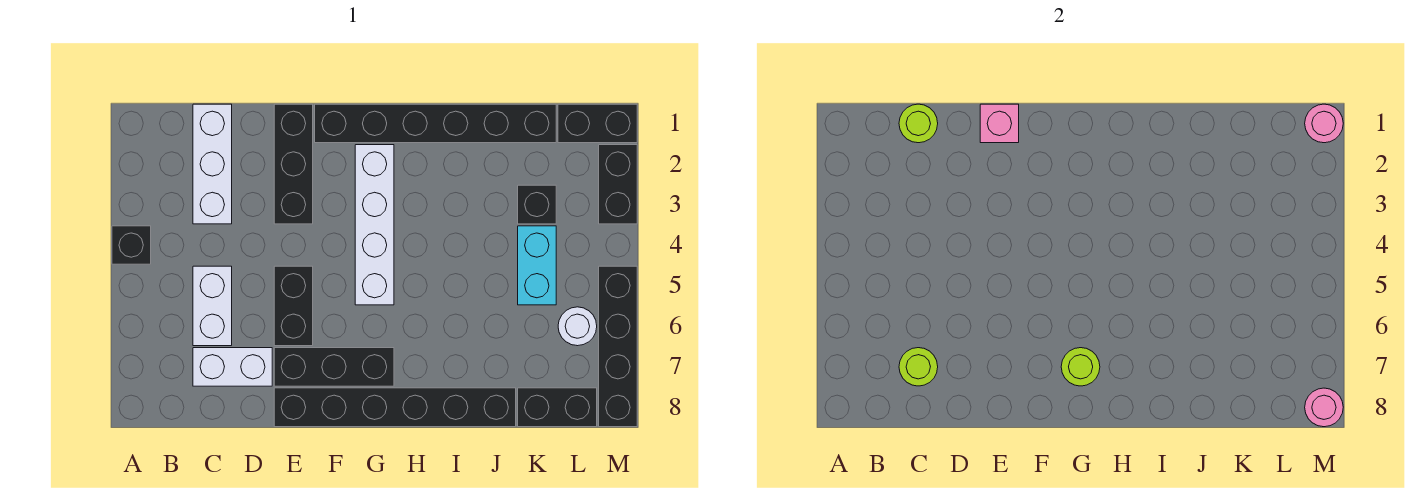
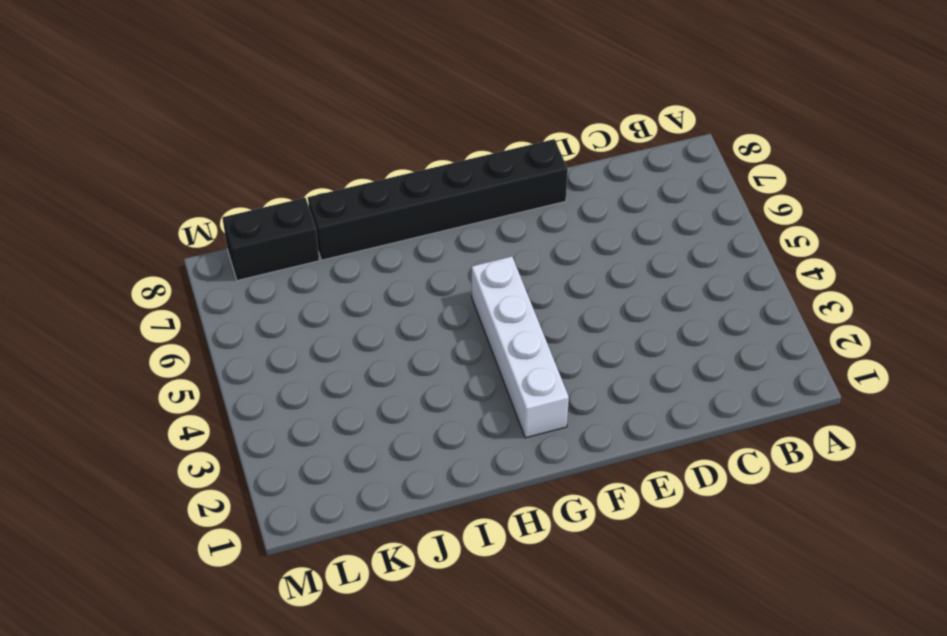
none -> black brick A4 level 1
none -> white brick C1:C3 level 1
none -> white brick C5:C6 level 1

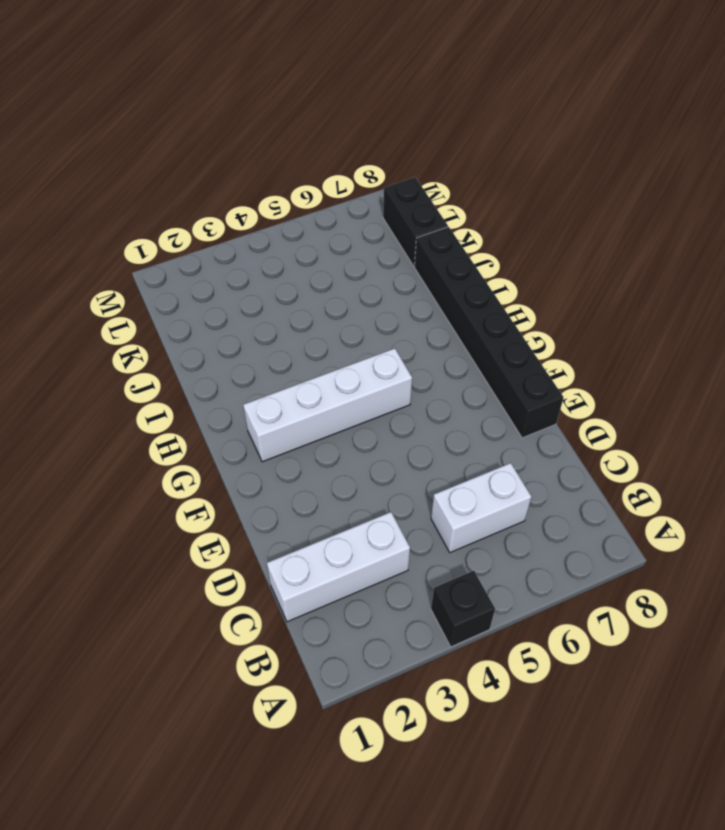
none -> white brick C7:D7 level 1
none -> black brick E1:E3 level 1
none -> black brick E5:E6 level 1

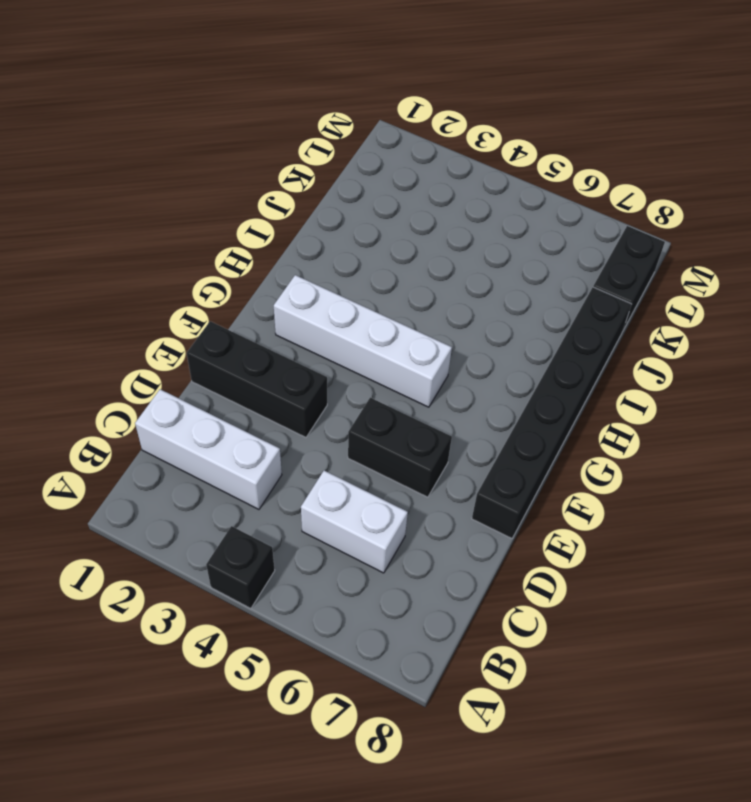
none -> white brick C7:D7 level 1
none -> black brick E7:G7 level 1
none -> black brick F1:K1 level 1

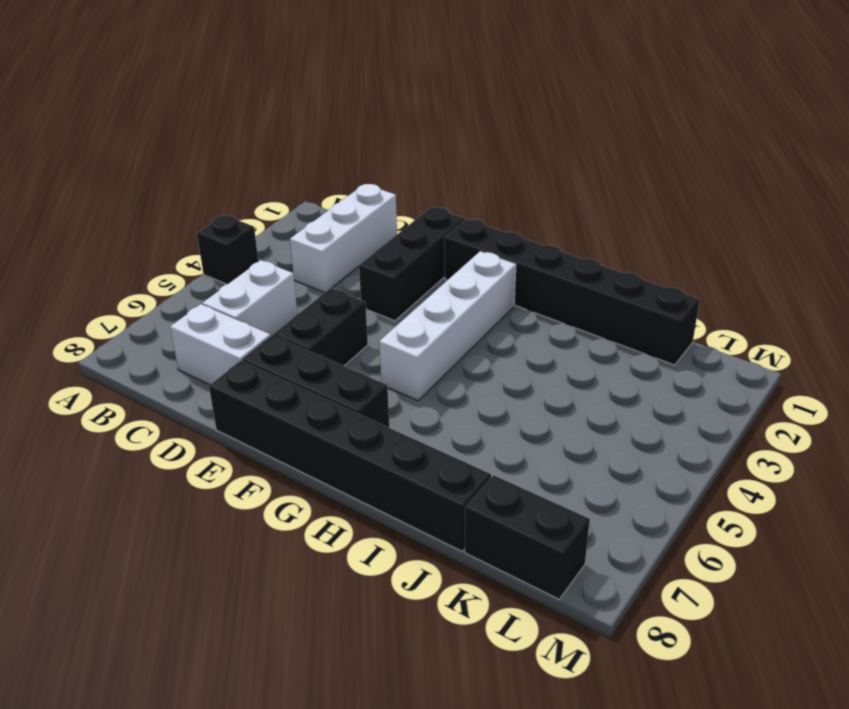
none -> black brick K3 level 1
none -> cyan brick K4:K5 level 1
none -> black brick L1:M1 level 1

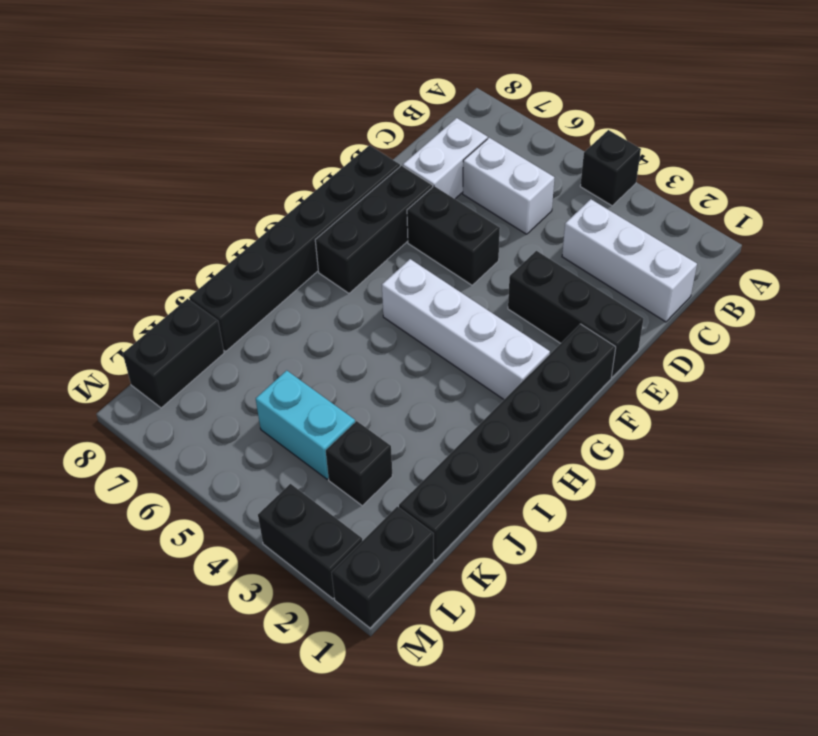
none -> white round brick L6 level 1
none -> black brick M5:M8 level 1
none -> lime round brick C1 level 2

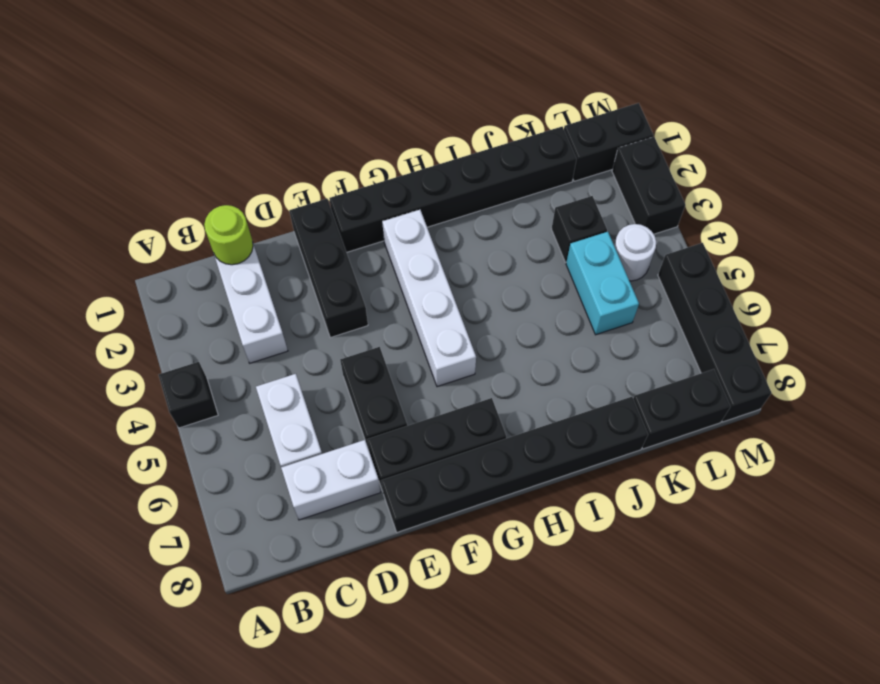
white round brick L4 level 1 -> white round brick L6 level 1
none -> lime round brick C7 level 2
none -> pink brick E1 level 2
none -> lime round brick G7 level 2

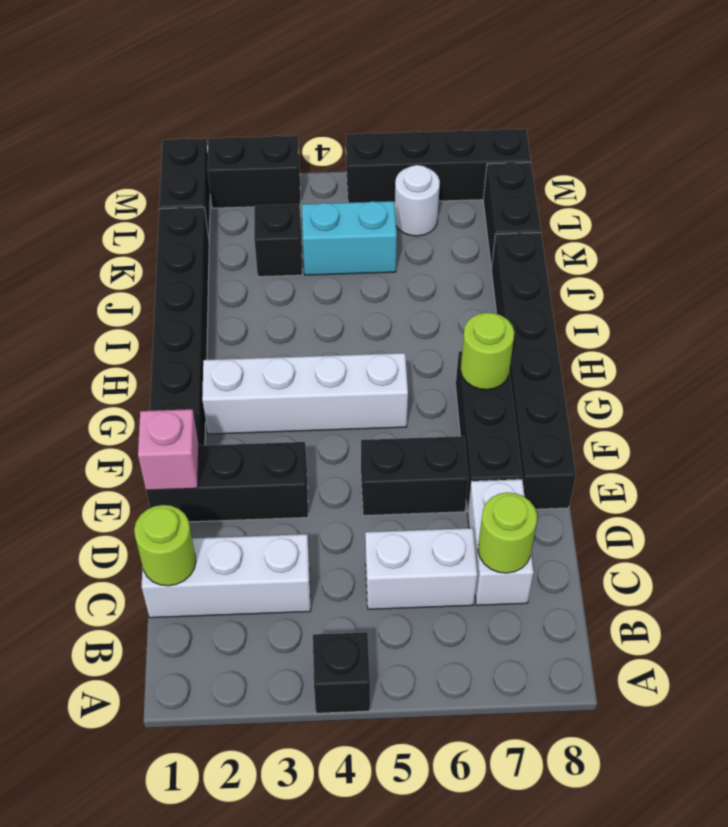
none -> pink round brick M1 level 2
none -> pink round brick M8 level 2

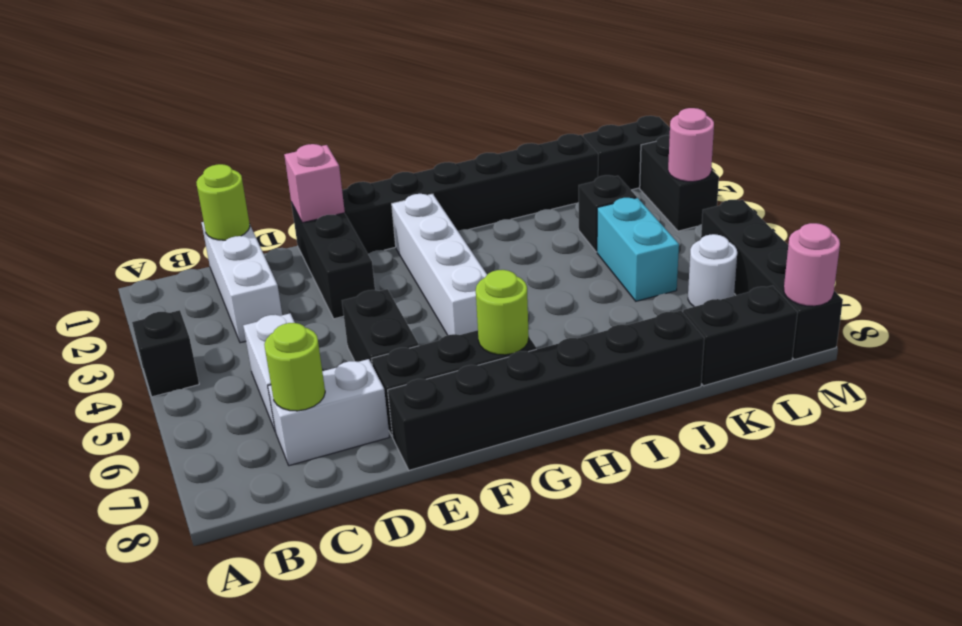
pink round brick M3 level 2 -> pink round brick M1 level 2

